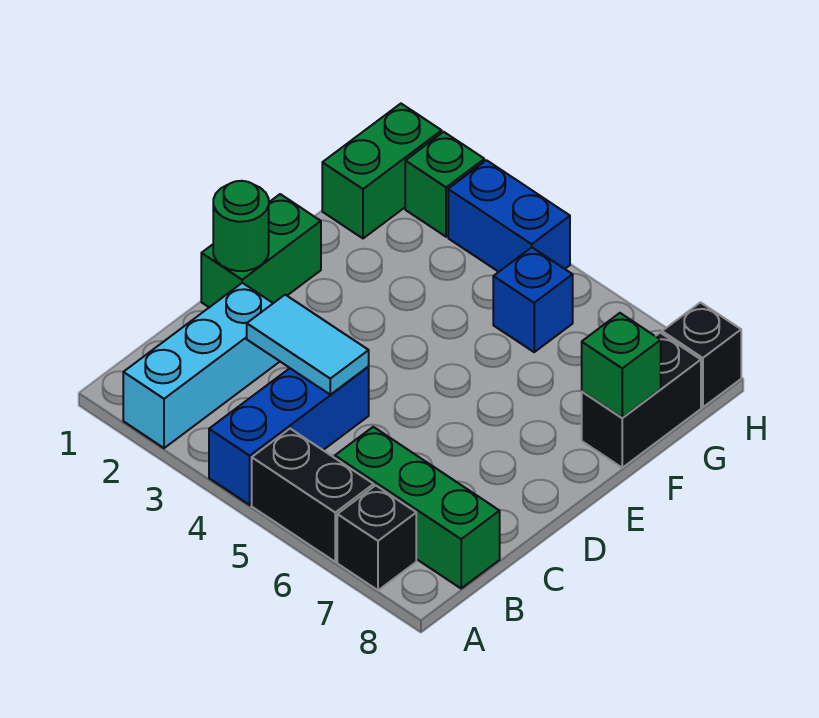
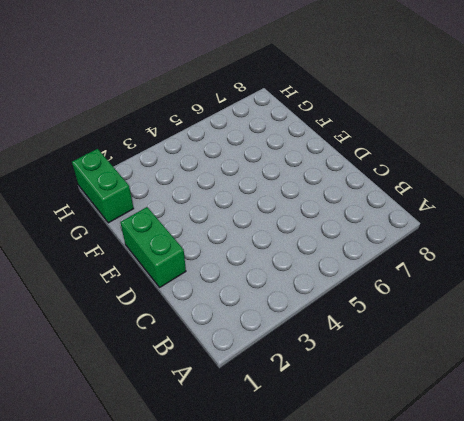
none -> cyan brick A2:C2 level 1
none -> blue brick A4:C4 level 1
none -> black brick A5:A6 level 1

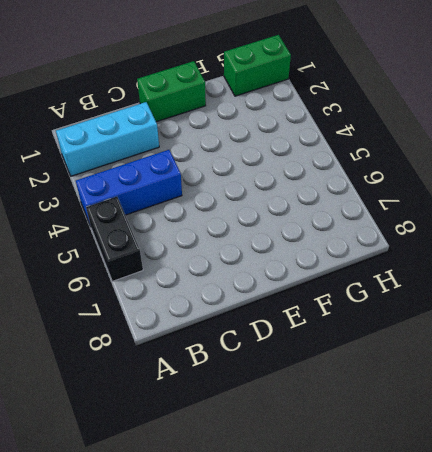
none -> black brick A7 level 1
none -> green brick B6:B8 level 1
none -> black brick F8:G8 level 1

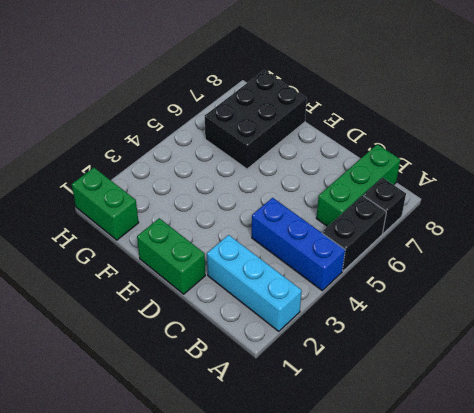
black brick F6:G8 level 1 -> black brick F8:G8 level 1
none -> blue brick G5 level 1
none -> green brick H2 level 1
none -> blue brick H3:H4 level 1

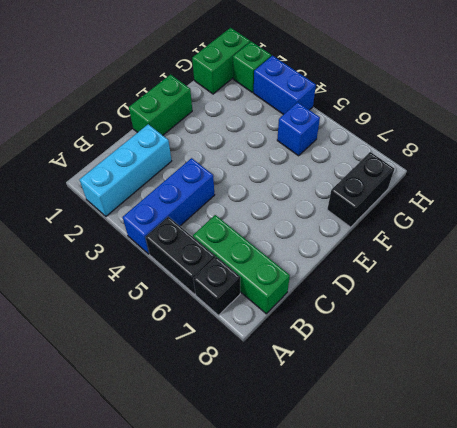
none -> black brick H8 level 1
none -> cyan tile C3:C4 level 2
none -> green round brick D1 level 2

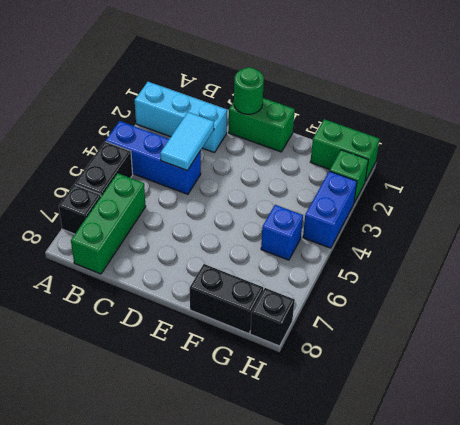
none -> green brick F8 level 2

